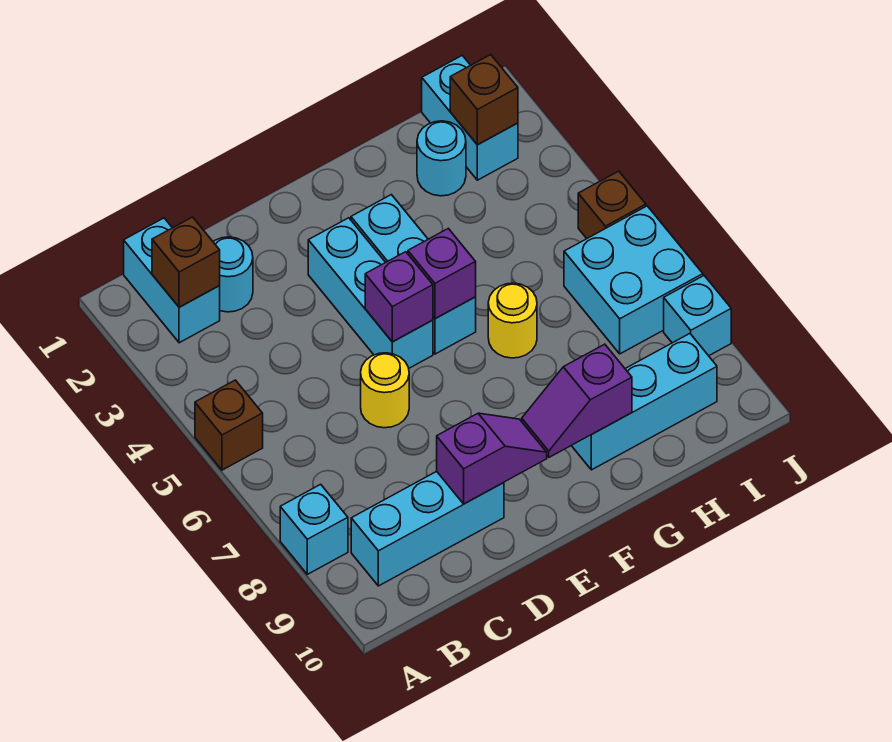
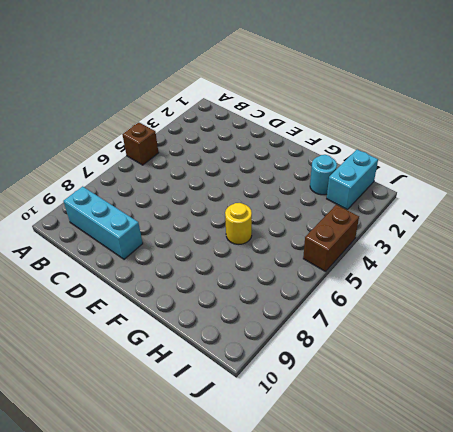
brown brick J4:J5 level 1 -> brown brick J5 level 1
none -> cyan brick A8 level 1
none -> cyan brick B1:B2 level 1
none -> cyan round brick C2 level 1

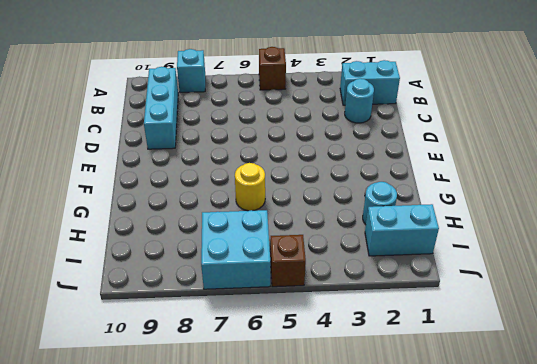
none -> yellow round brick D6 level 1
none -> cyan brick E3:E5 level 1
none -> cyan brick F3:F5 level 1

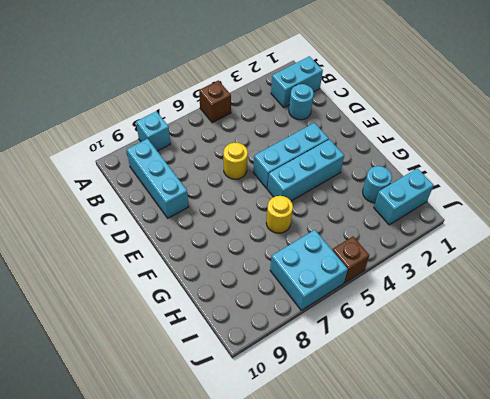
none -> cyan brick G9:I9 level 1
none -> cyan brick J8 level 1
none -> brown brick B2 level 2

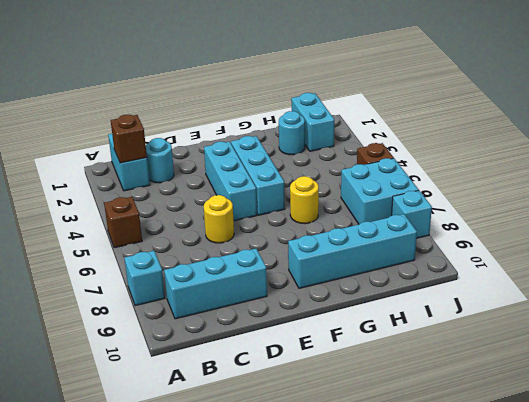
cyan brick F9:I9 level 1 -> cyan brick G9:I9 level 1
none -> purple slope D9:E9 level 2 top D
none -> purple brick E5 level 2
none -> purple brick F5 level 2

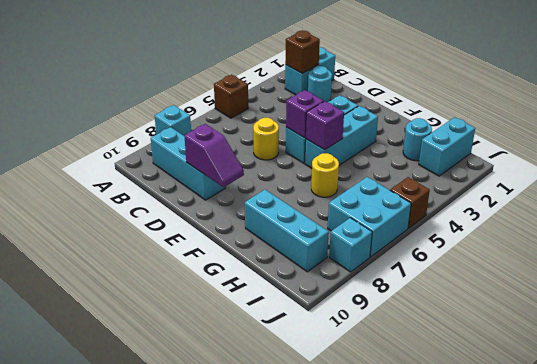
none -> purple slope F9:G9 level 2 top G
none -> brown brick I2 level 2

